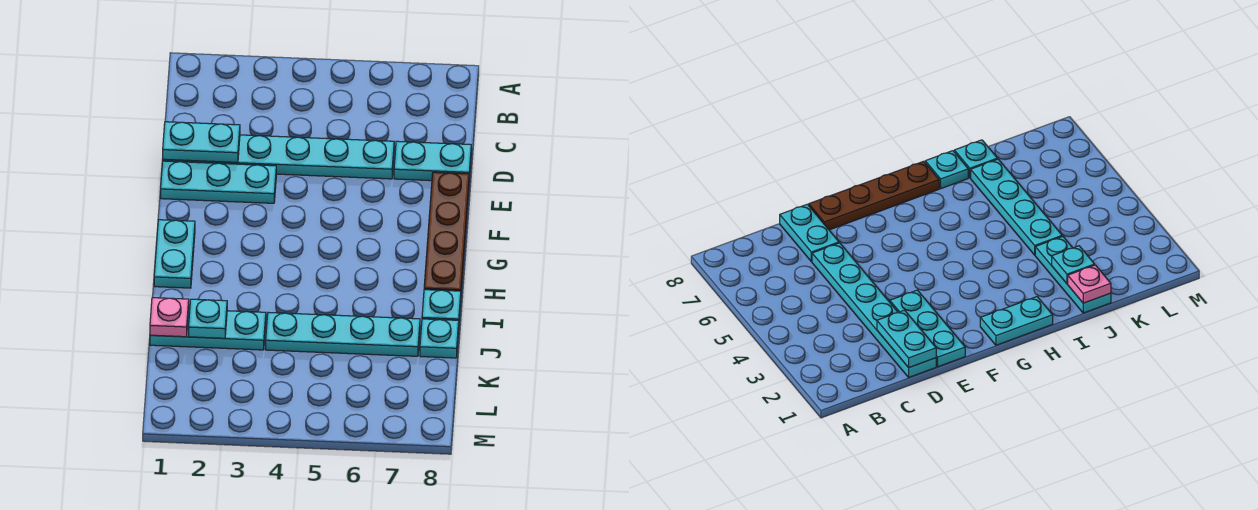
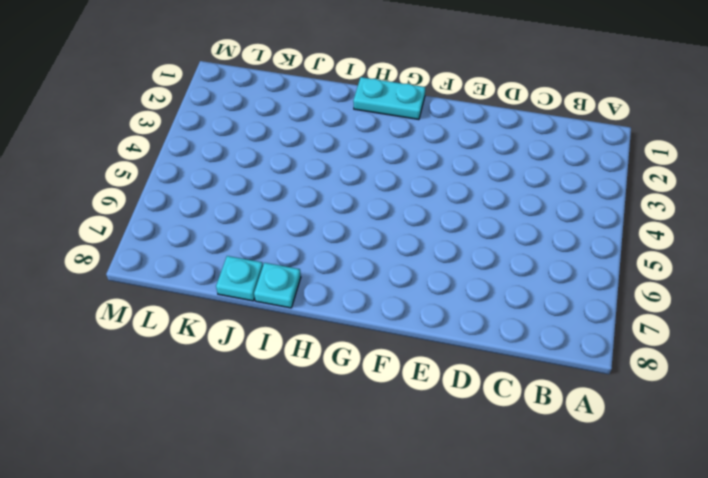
none -> cyan plate D1:D6 level 1
none -> cyan plate D7:D8 level 1
none -> cyan plate E1:E3 level 1

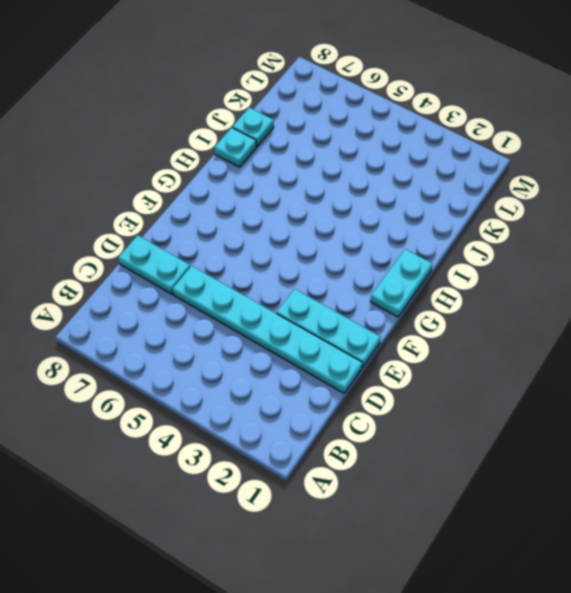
none -> brown plate E8:H8 level 1
none -> cyan plate J1:J3 level 1
none -> cyan plate J4:J7 level 1

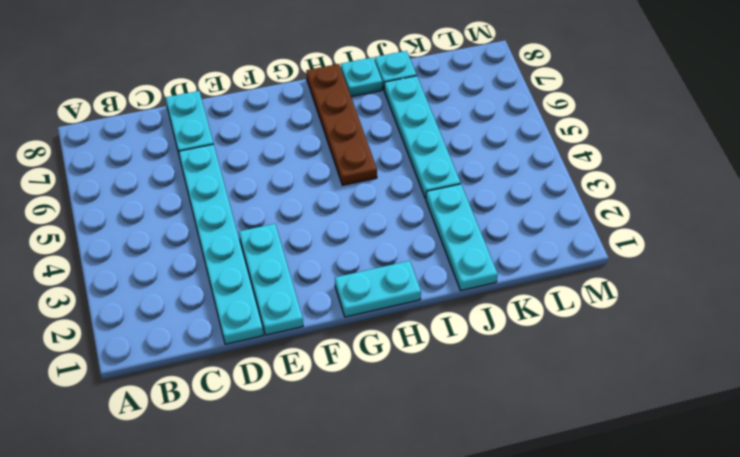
brown plate H5:H8 level 1 -> brown plate E8:H8 level 1
none -> cyan plate D1:D2 level 2
none -> pink plate J1 level 2
none -> cyan plate J2 level 2

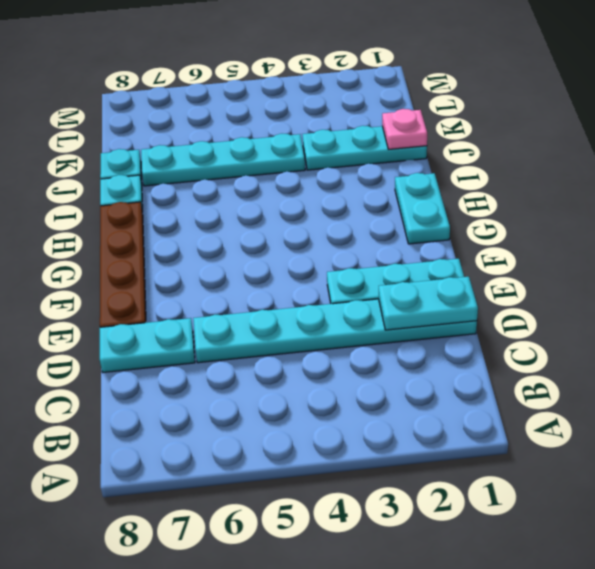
none -> cyan plate J2 level 2

